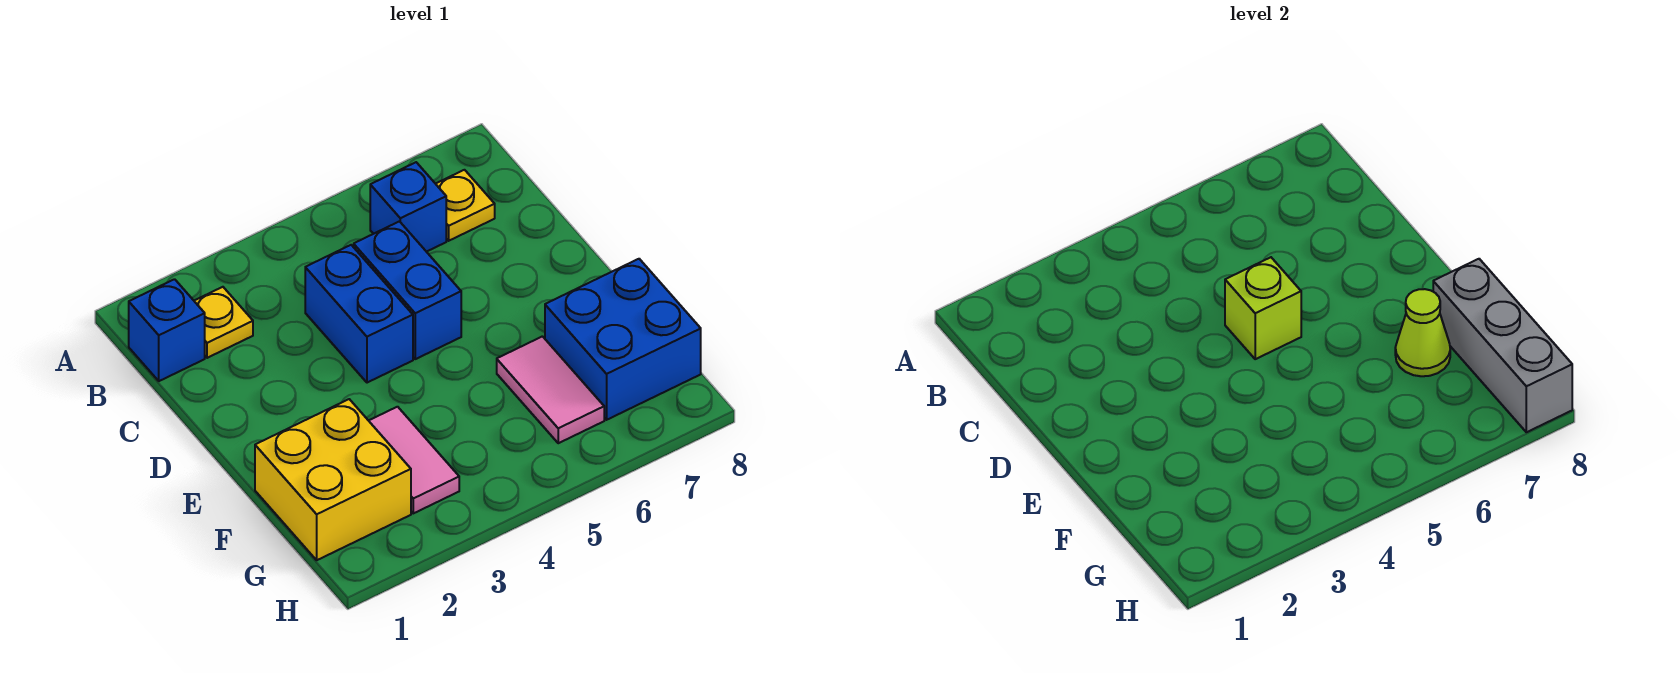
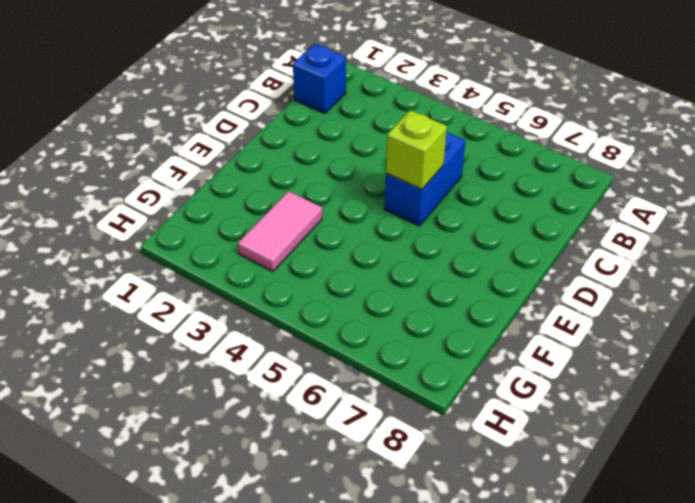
none -> yellow plate B2 level 1
none -> blue brick B6 level 1
none -> yellow plate B7 level 1

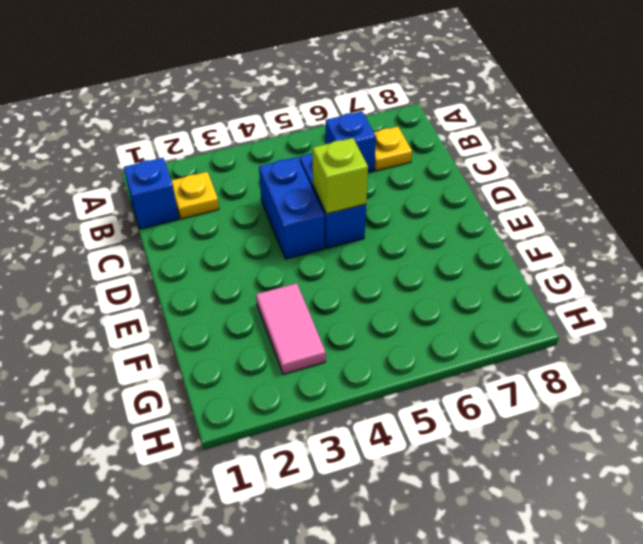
none -> yellow brick F1:G2 level 1
none -> pink tile F6:G6 level 1
none -> blue brick F7:G8 level 1

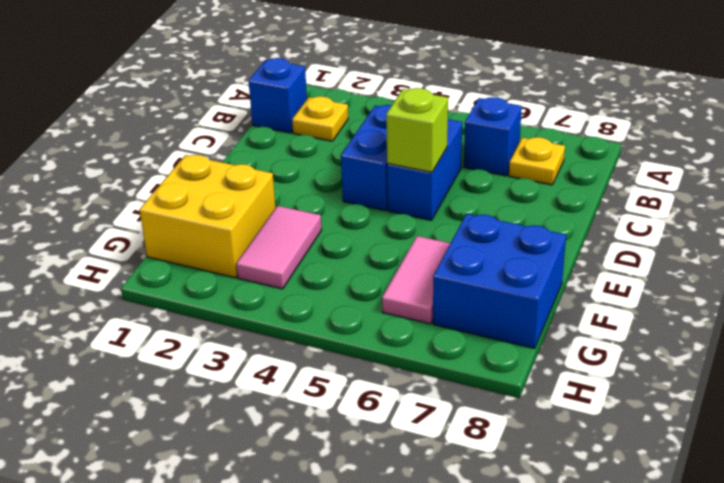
none -> lime cone F7 level 2
none -> grey brick F8:H8 level 2

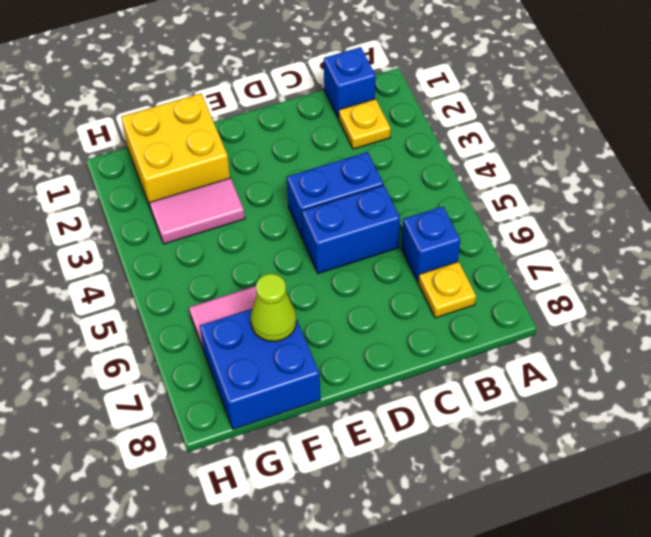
none -> lime brick D5 level 2
none -> grey brick F8:H8 level 2

